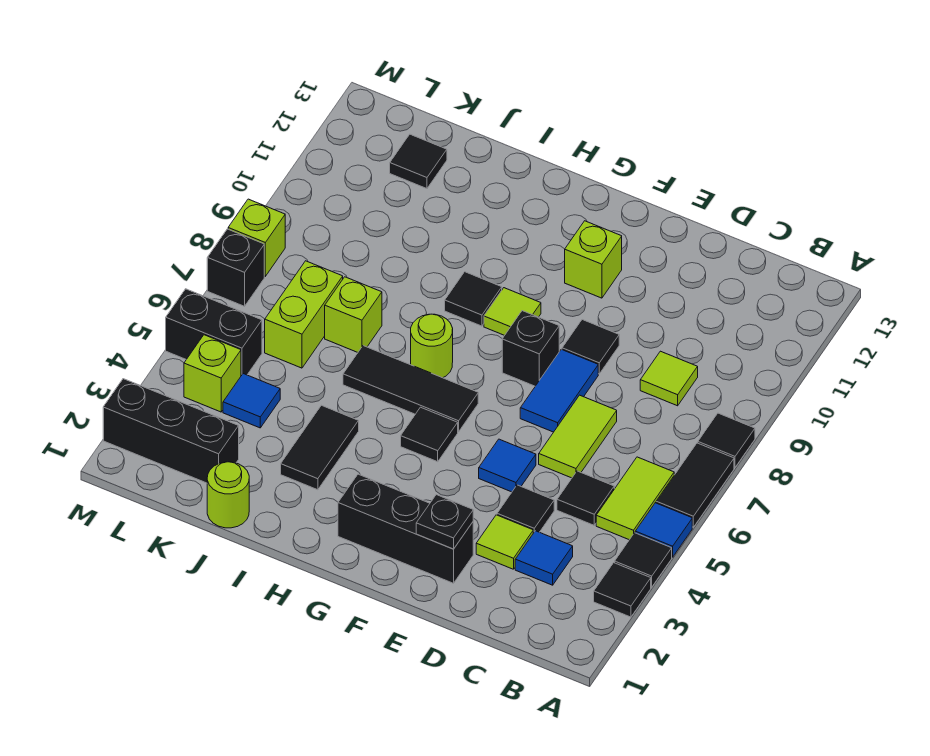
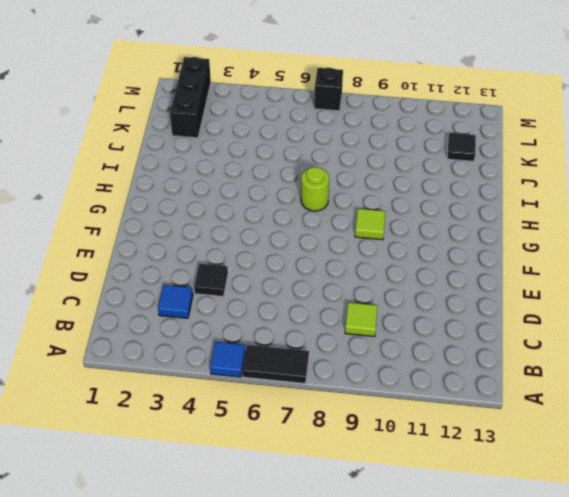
none -> black tile A3 level 1
none -> black tile A4 level 1
none -> black tile A8 level 1
none -> lime tile B5:B6 level 1

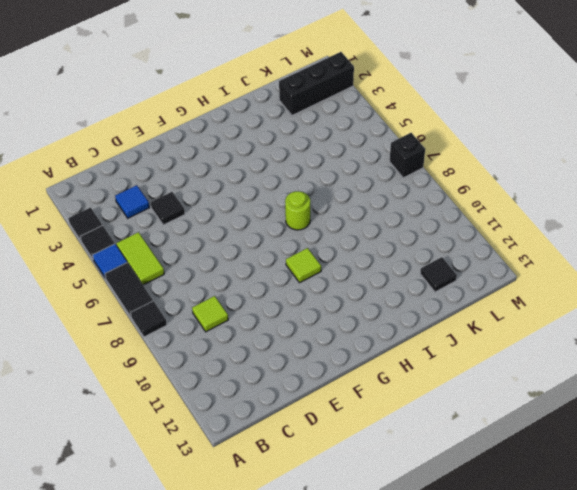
none -> black tile C5 level 1
none -> lime tile D3 level 1
none -> lime tile D6:D7 level 1
none -> black brick E2:G2 level 1

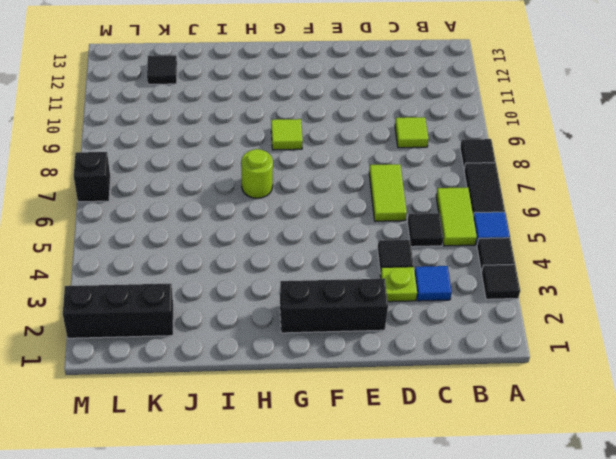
lime plate D3 level 1 -> lime tile D3 level 1
none -> blue tile E5 level 1
none -> blue tile E7:E8 level 1
none -> black tile E9 level 1
none -> black brick F8 level 1

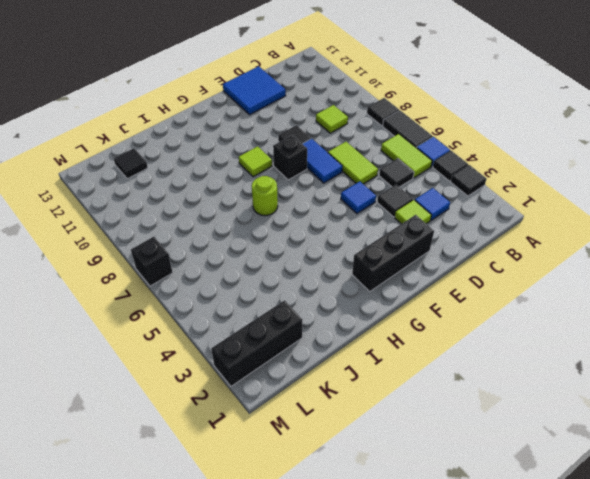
blue tile D12:E13 level 1 -> none
none -> lime brick F11 level 1
none -> black tile G5 level 1
none -> black tile G6:I6 level 1
none -> black tile H9 level 1

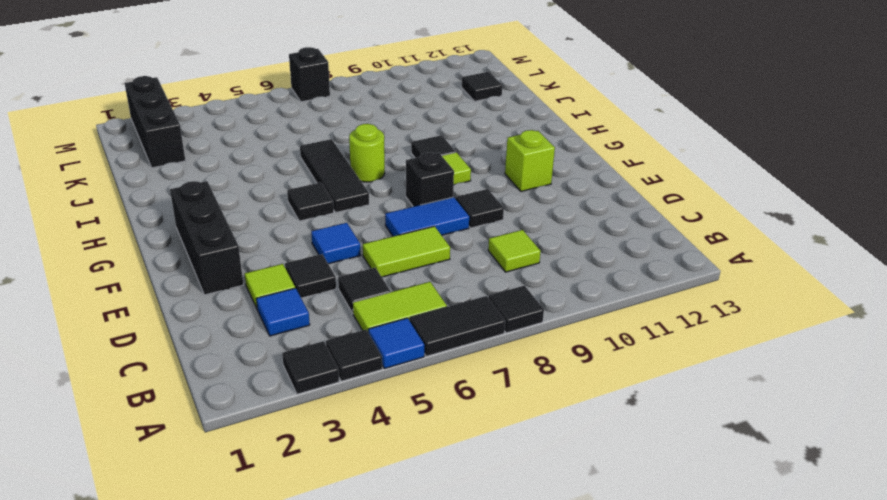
none -> black tile I3:I4 level 1
none -> lime round brick J1 level 1
none -> lime brick J7 level 1
none -> blue tile K4 level 1

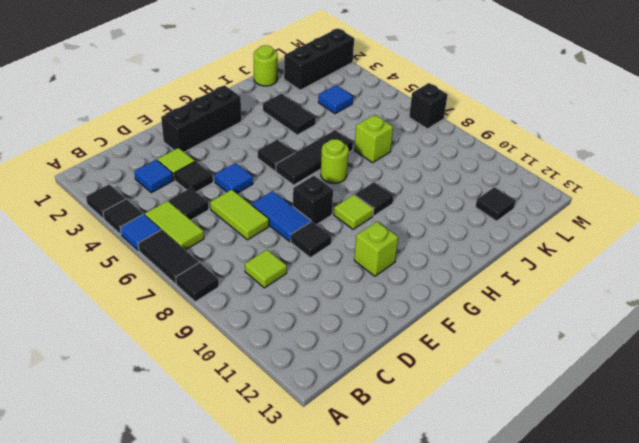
none -> lime brick K6:K7 level 1
none -> lime brick L4 level 1
none -> black brick L5:M5 level 1
none -> lime brick M8 level 1

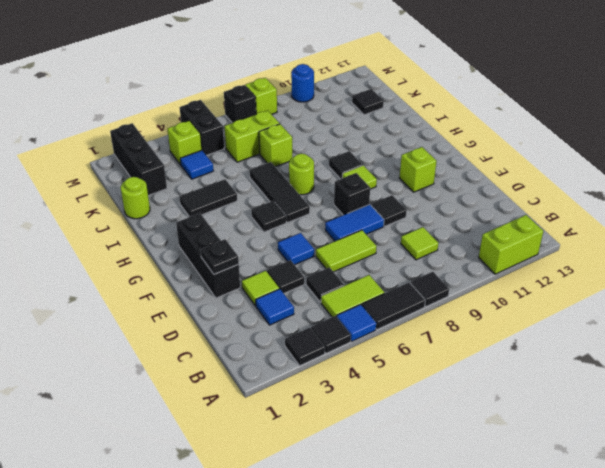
lime brick A11:A12 level 1 -> none
blue round brick M10 level 1 -> none

